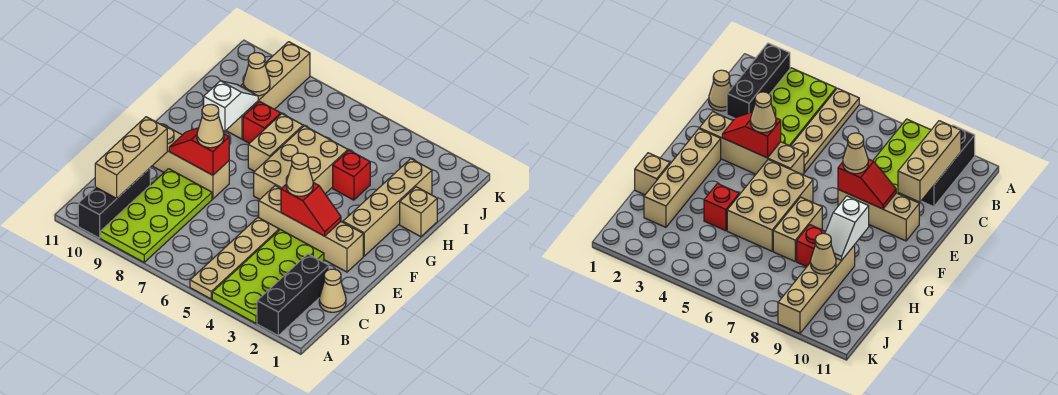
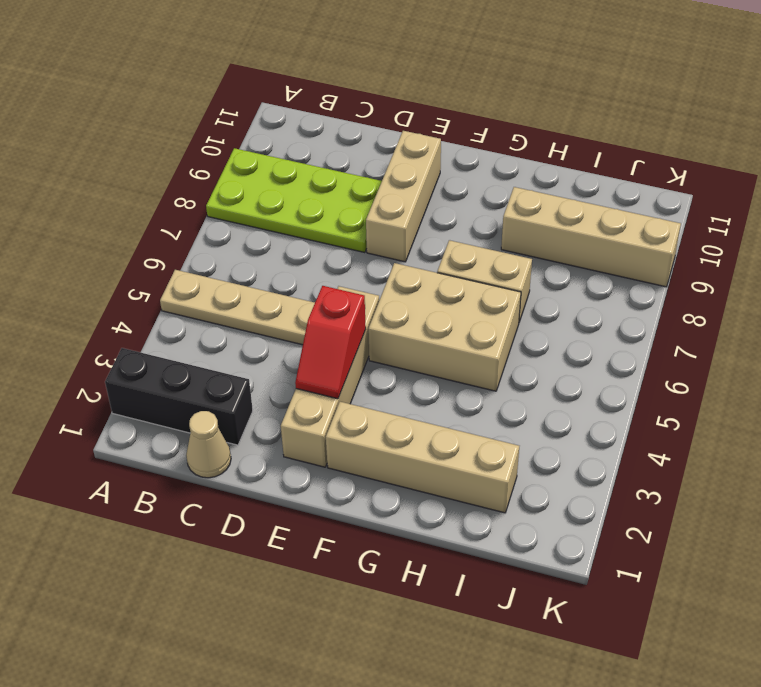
none -> lime plate A3:D4 level 1
none -> black brick A10:C10 level 1
none -> tan brick H1 level 1

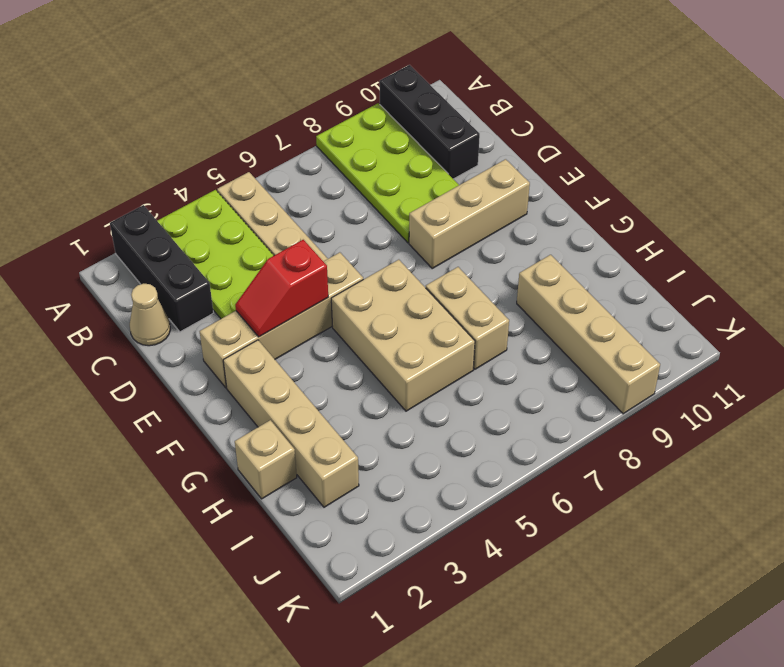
none -> red brick H4 level 1
none -> red brick H8 level 1
none -> tan brick B10:D10 level 2

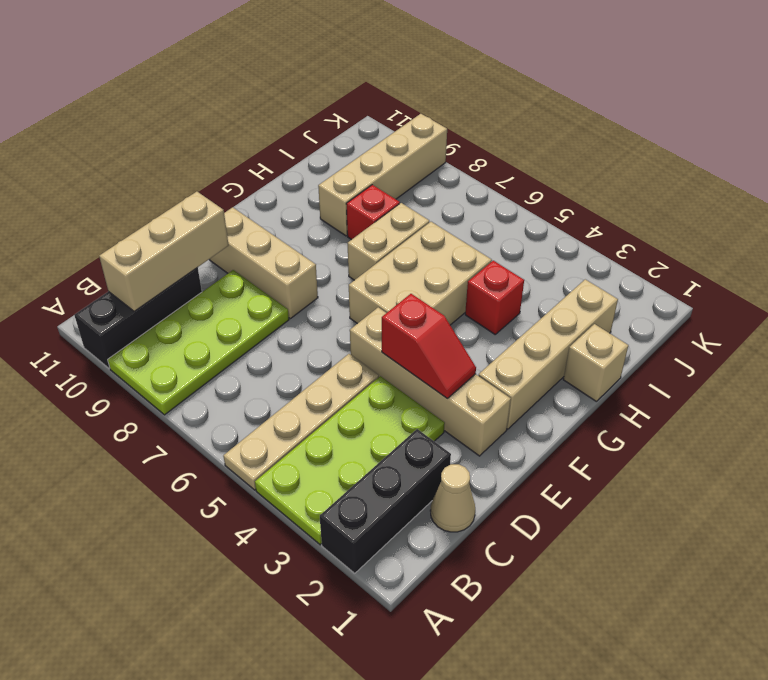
none -> red slope E8:E9 level 2 top 8
none -> white slope G9:H9 level 2 top G
none -> tan cone I9 level 2

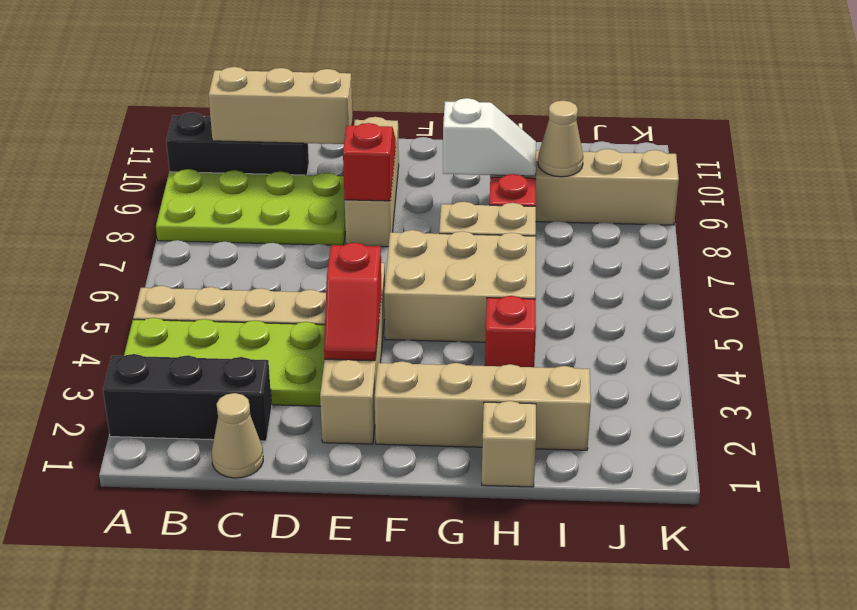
none -> tan cone E4 level 3
none -> tan cone E8 level 3

